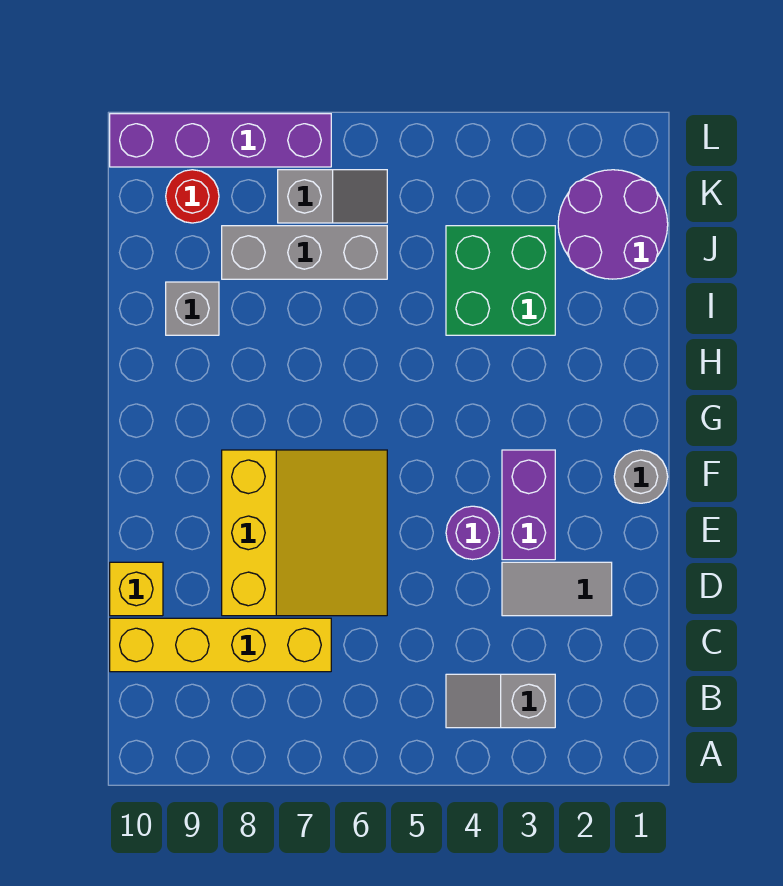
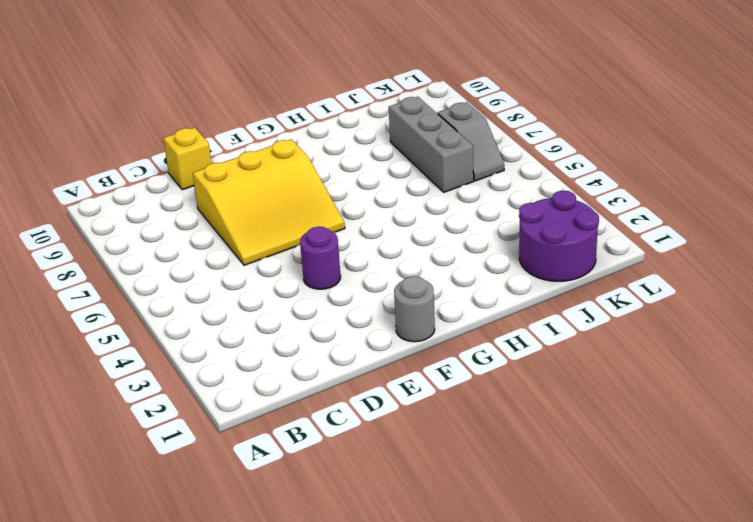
none -> grey slope B3:B4 level 1 top 3
none -> yellow brick C7:C10 level 1
none -> grey tile D2:D3 level 1

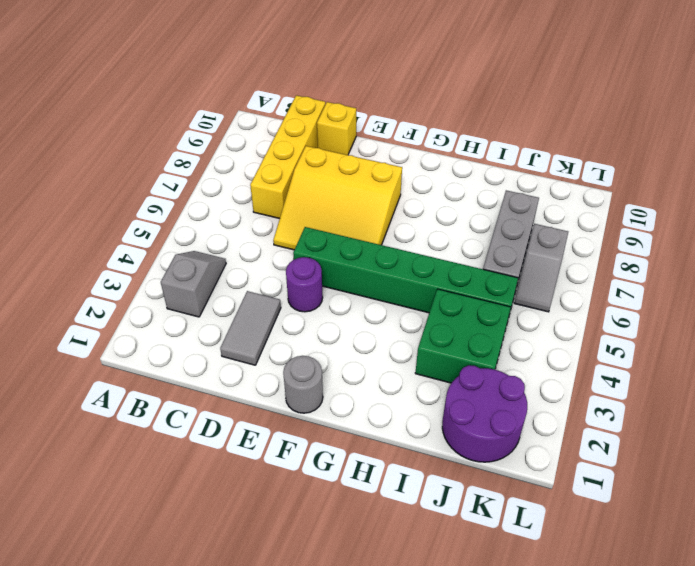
green brick E5:J5 level 1 -> none
none -> purple brick E3:F3 level 1
none -> grey brick I9 level 1
none -> red round brick K9 level 1

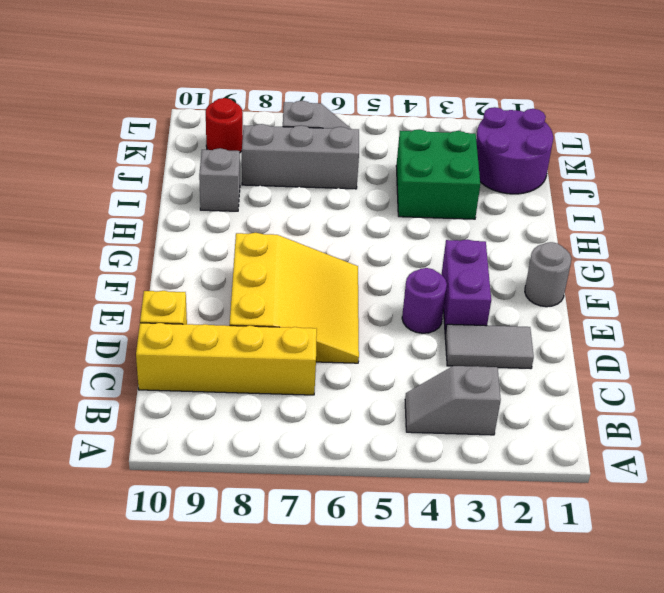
none -> purple brick L7:L10 level 1

